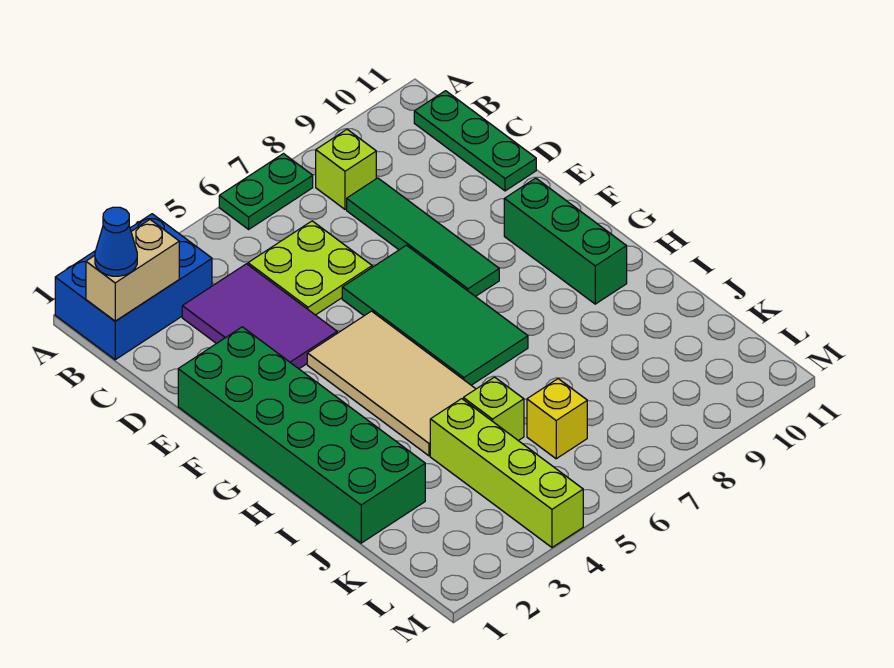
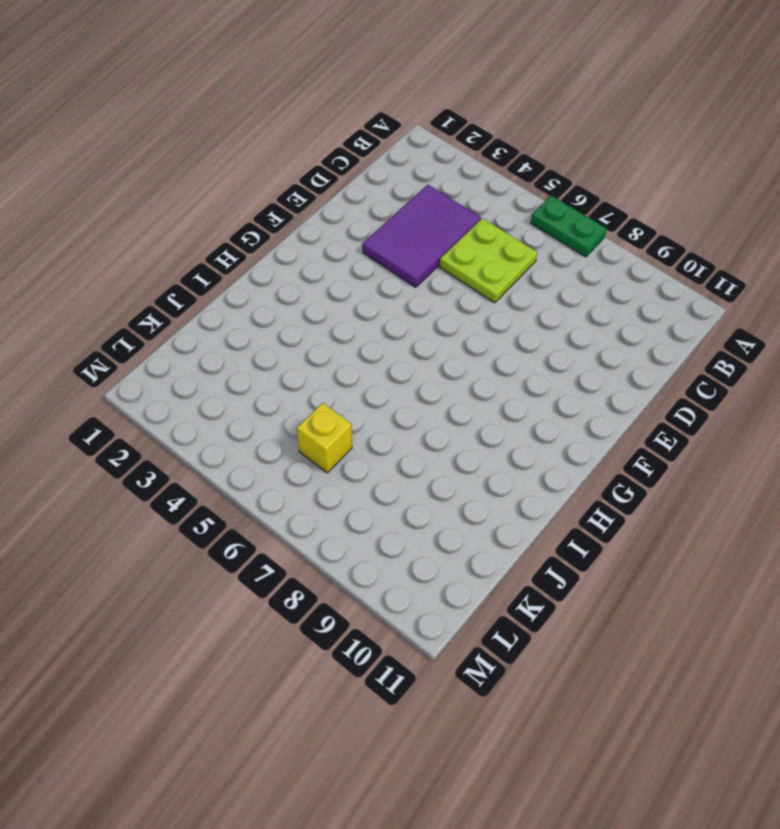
none -> blue brick A1:B3 level 1
none -> lime brick B8 level 1
none -> green plate B11:D11 level 1

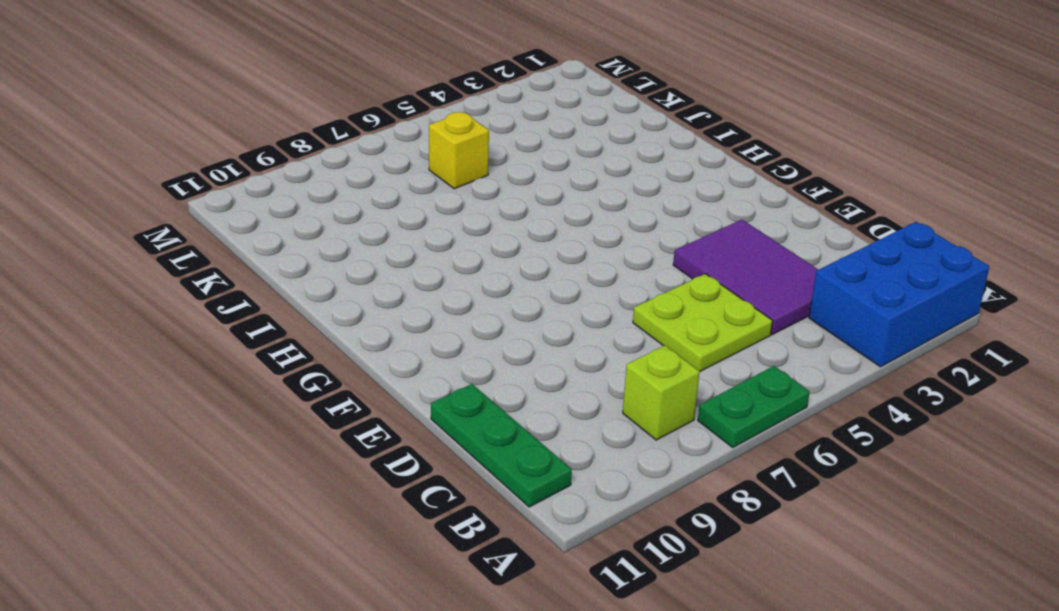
none -> green tile C8:F8 level 1
none -> green brick E1:J2 level 1
none -> green tile E6:H7 level 1

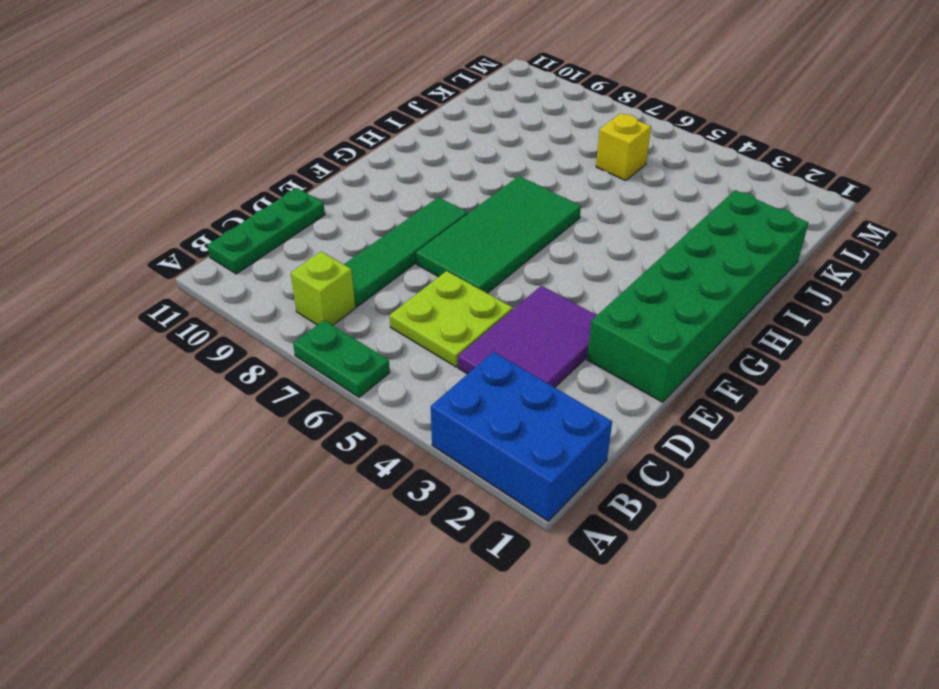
none -> tan tile F4:I5 level 1
none -> green brick F10:H10 level 1
none -> lime brick J4:M4 level 1

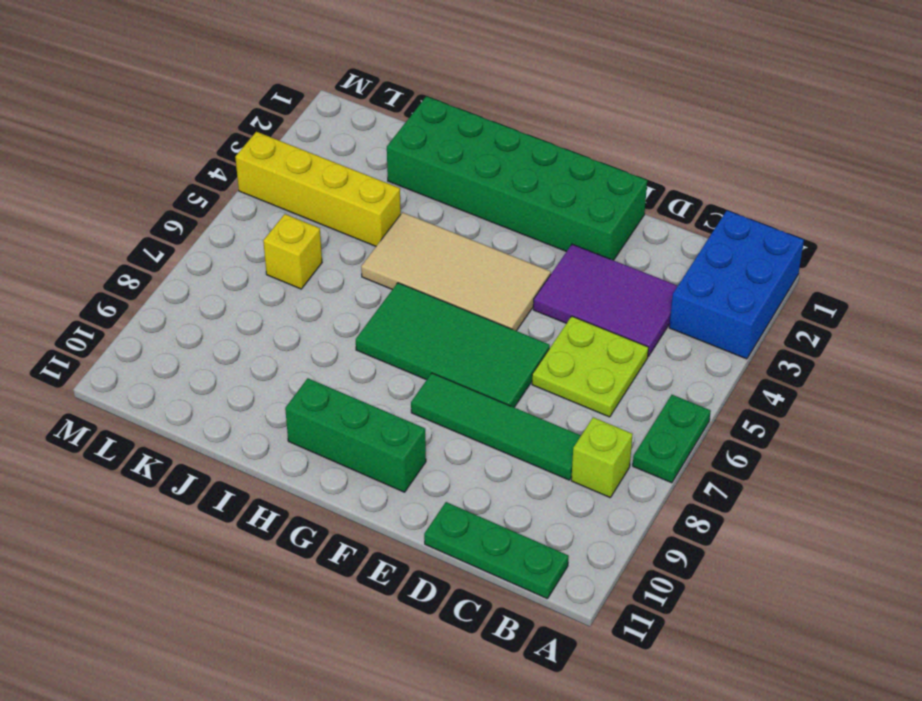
yellow brick J4:M4 level 1 -> lime brick J4:M4 level 1
none -> lime brick J5 level 1
none -> tan brick B1:B2 level 2
none -> blue cone B1 level 3

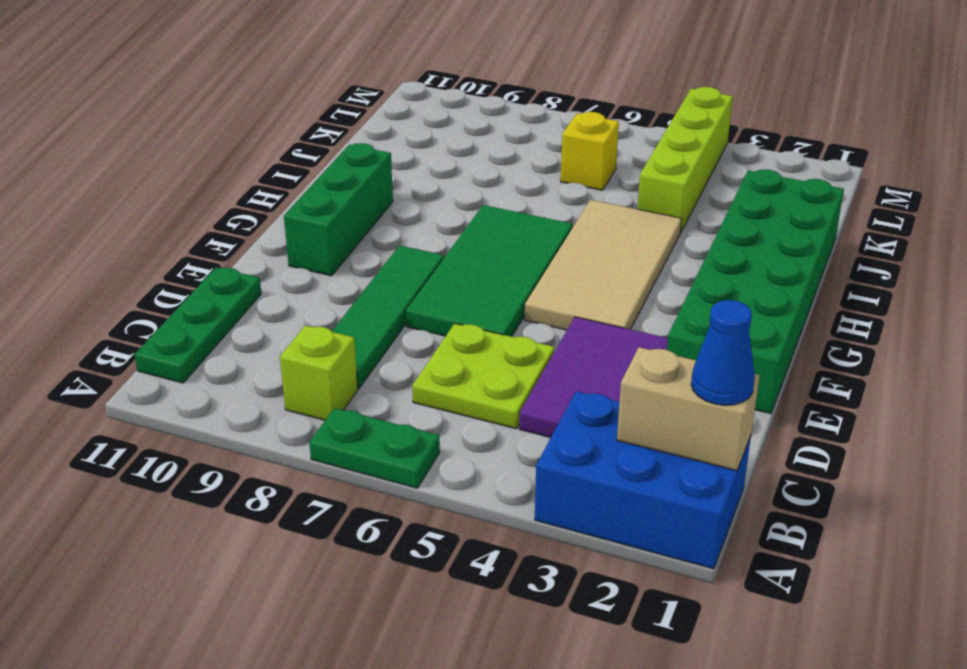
none -> lime brick J5 level 1

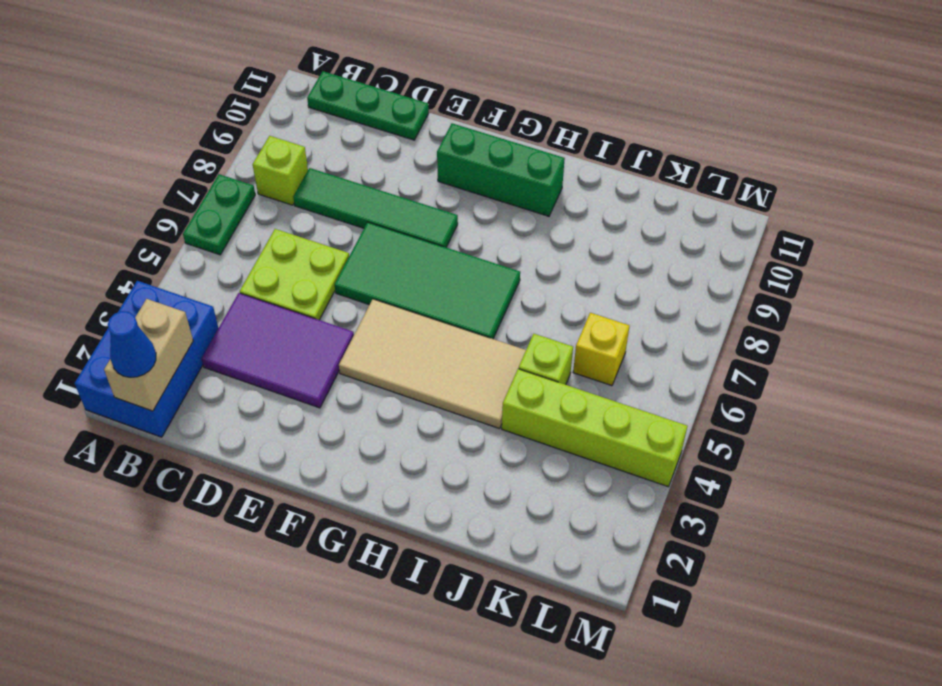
none -> green brick E1:J2 level 1

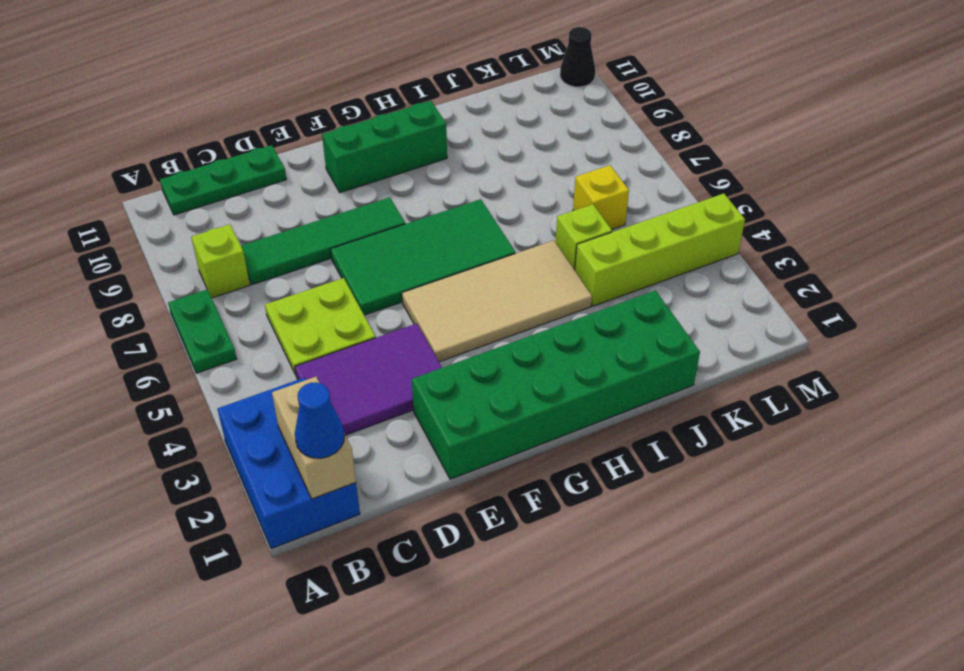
black cone M11 level 1 -> none

